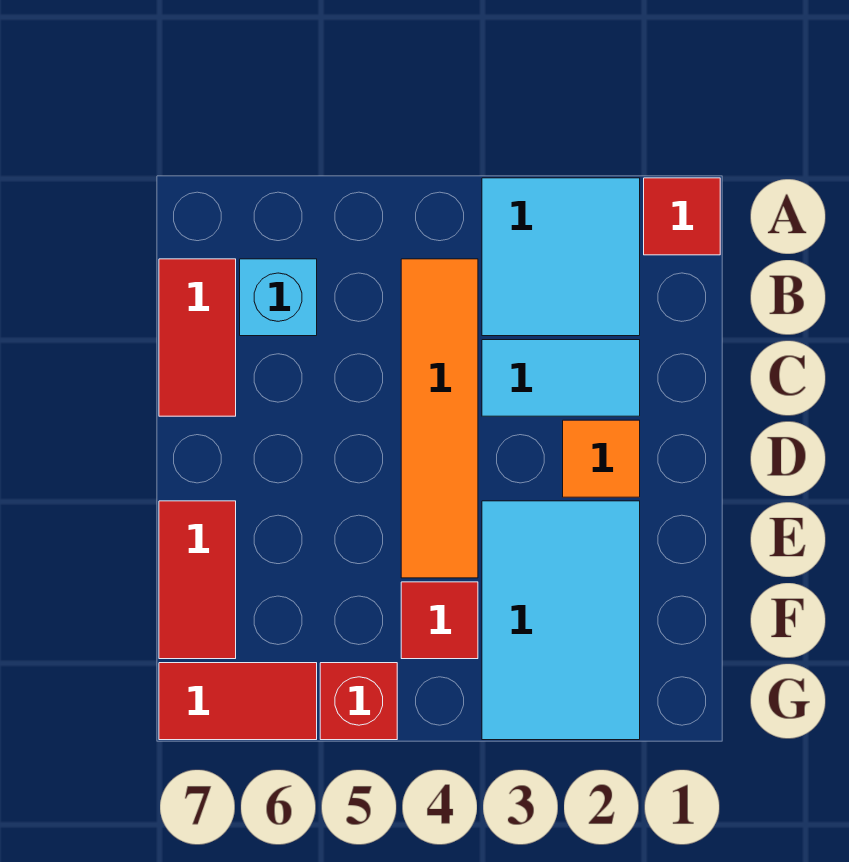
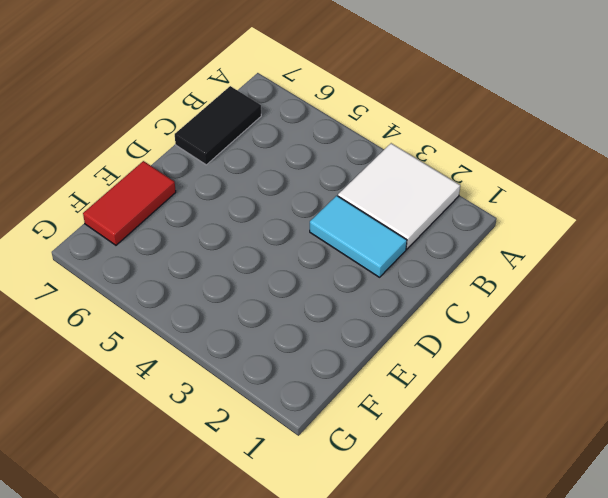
white tile A2:B3 level 1 -> cyan tile A2:B3 level 1
black tile B7:C7 level 1 -> red tile B7:C7 level 1
none -> red tile A1 level 1
none -> orange tile B4:E4 level 1
none -> cyan brick B6 level 1

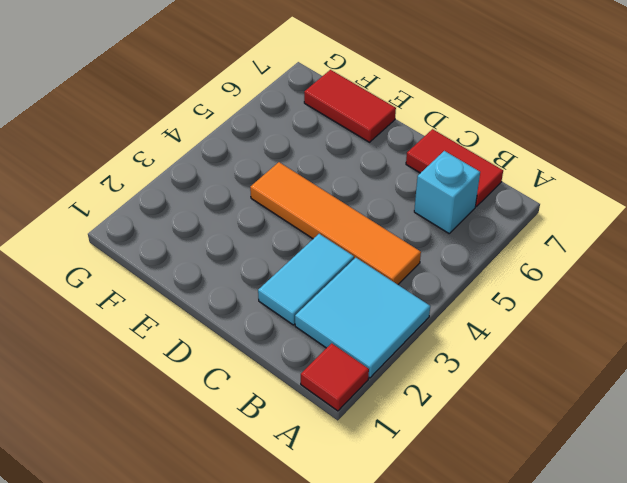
none -> orange tile D2 level 1
none -> cyan tile E2:G3 level 1
none -> red tile F4 level 1

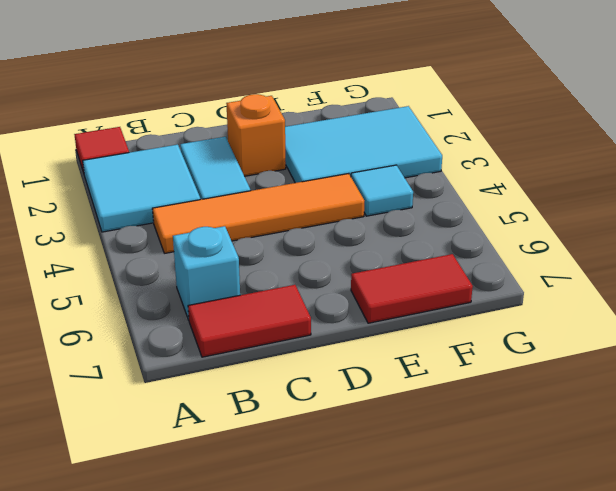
orange brick D2 level 1 -> orange tile D2 level 1
cyan tile F4 level 1 -> red tile F4 level 1
none -> red brick G5 level 1
none -> red tile G6:G7 level 1

